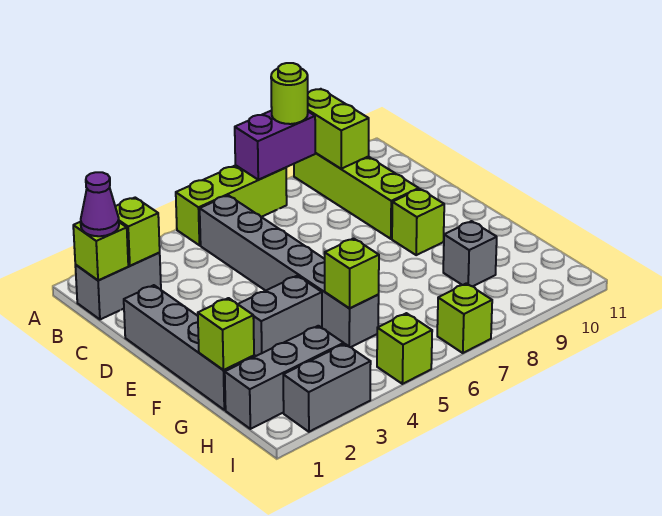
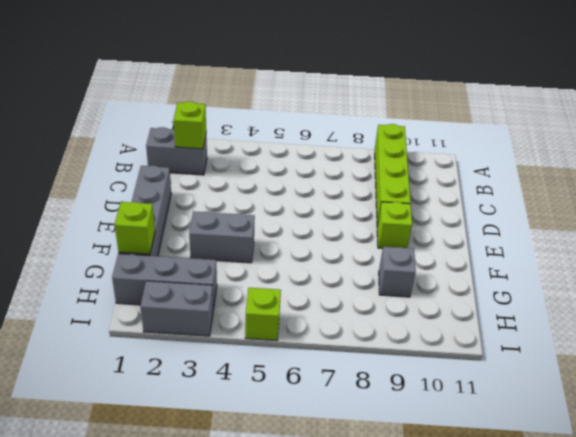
none -> lime brick A5:A7 level 1
none -> grey brick B5:G5 level 1
none -> lime brick I7 level 1

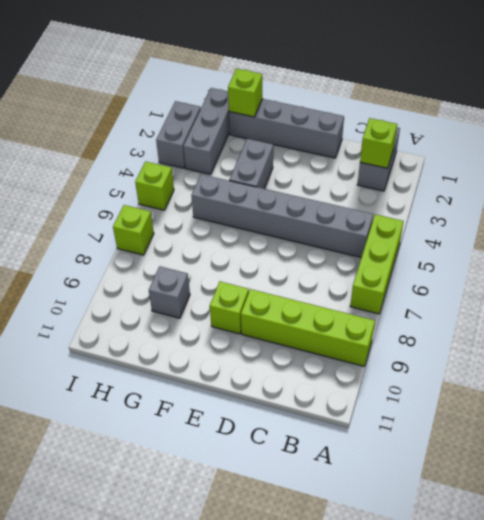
none -> purple brick A7:A8 level 2
none -> lime brick A9:B9 level 2
none -> lime brick B1 level 2

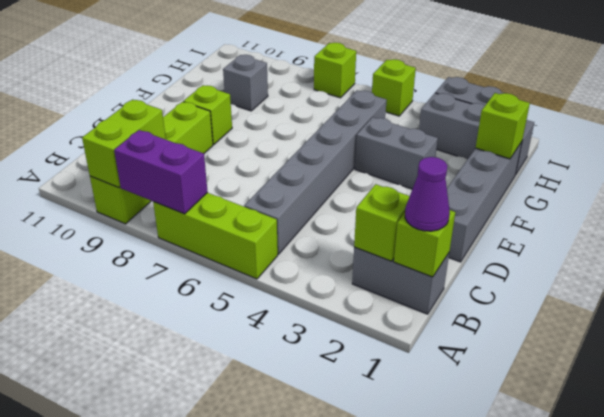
none -> lime brick G5 level 2
none -> lime round brick A8 level 3

